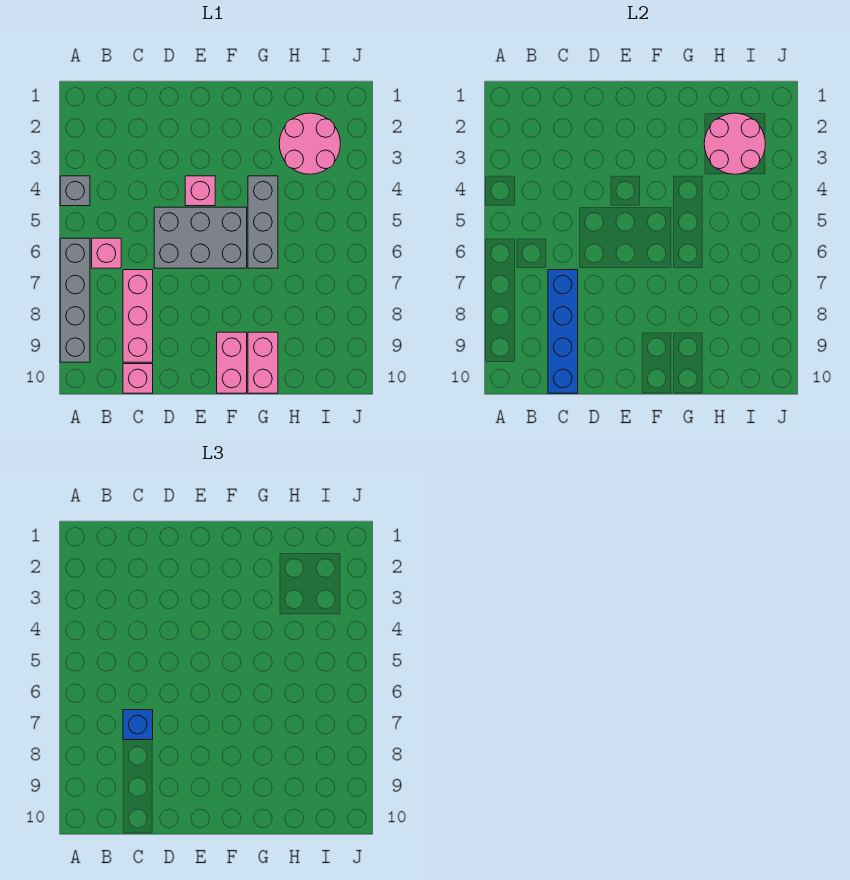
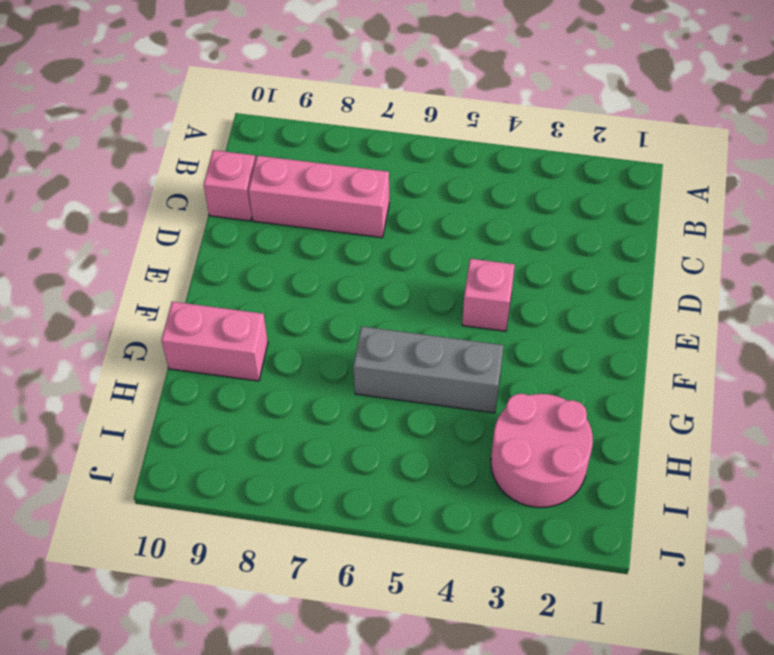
none -> grey brick A4 level 1
none -> grey brick A6:A9 level 1
none -> pink brick B6 level 1

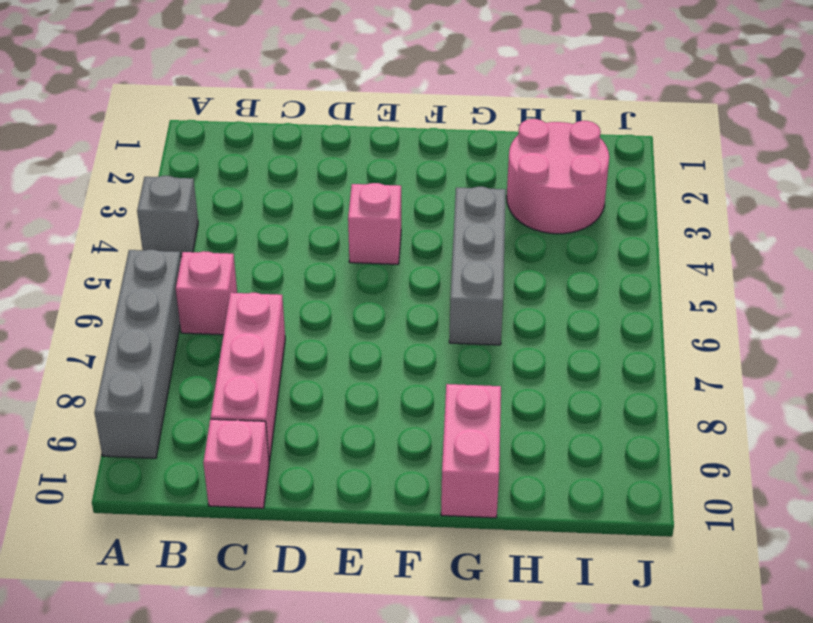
none -> grey brick D5:F6 level 1
none -> pink brick F9:F10 level 1
none -> blue brick C7:C10 level 2

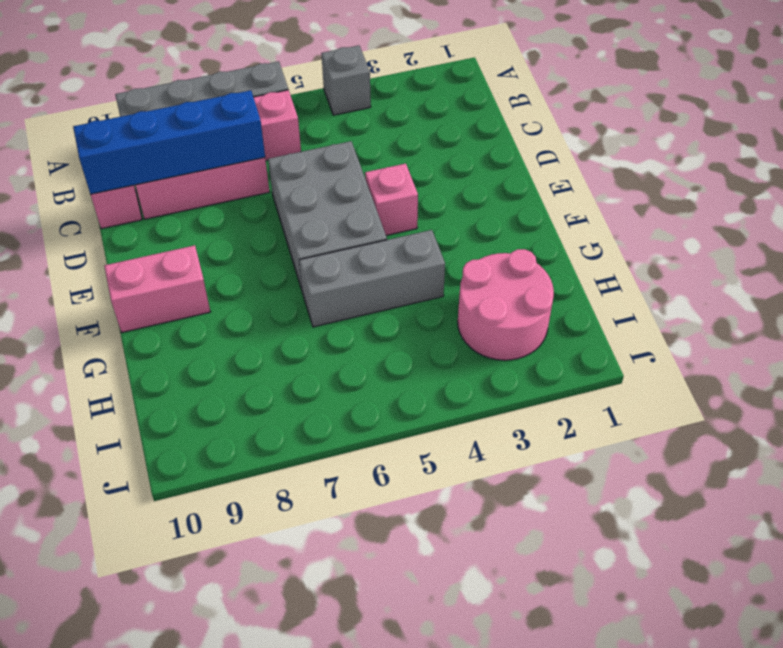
none -> pink brick G9:G10 level 1
none -> pink round brick H2:I3 level 2
none -> blue brick C7 level 3

